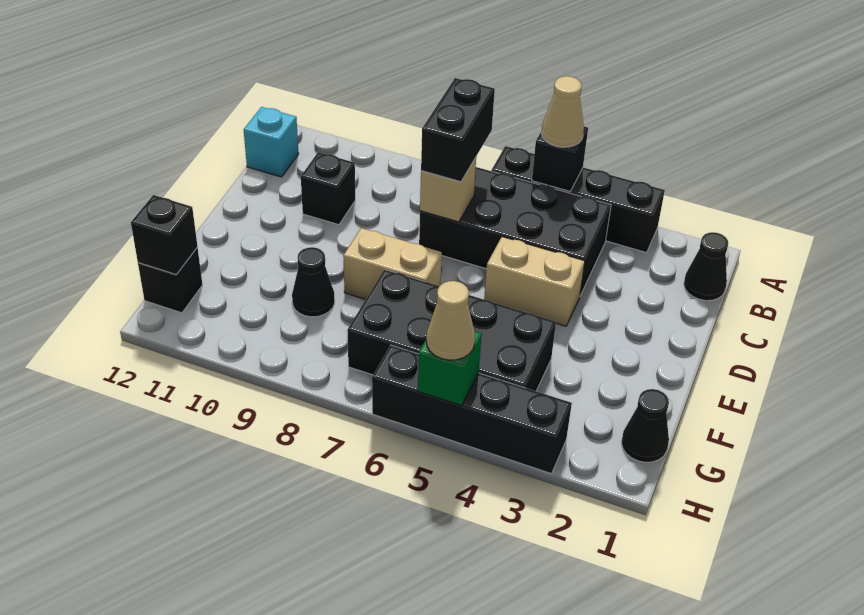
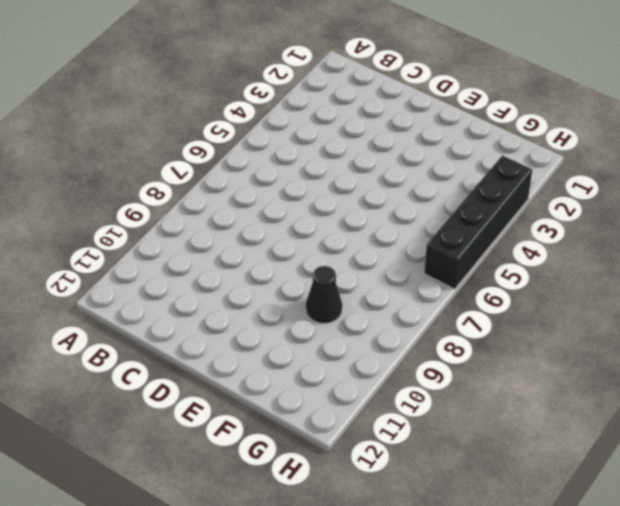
none -> black brick A3:A6 level 1
none -> black cone B1 level 1
none -> black brick B4:C7 level 1

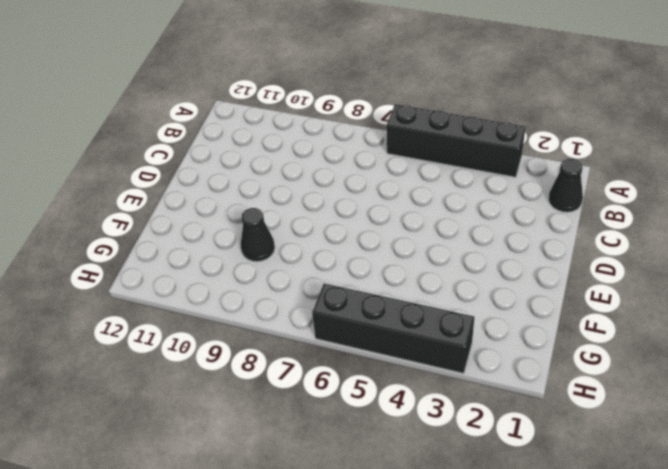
none -> black brick B4:C7 level 1
none -> cyan brick B12 level 1
none -> black brick C10 level 1

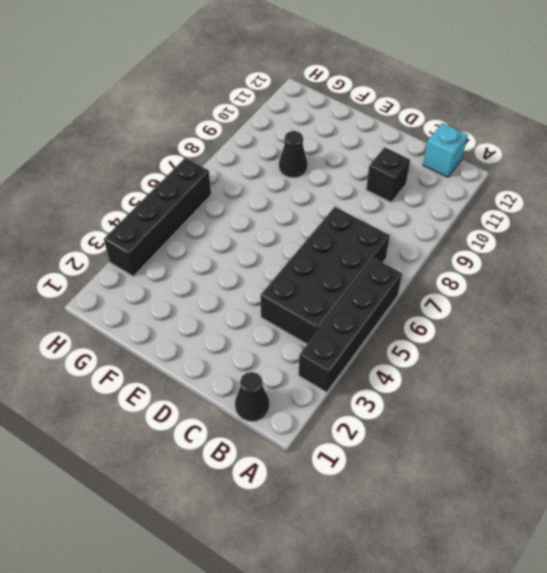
none -> tan brick D4:D5 level 1
none -> tan brick E7:E8 level 1
none -> black brick F4:G7 level 1

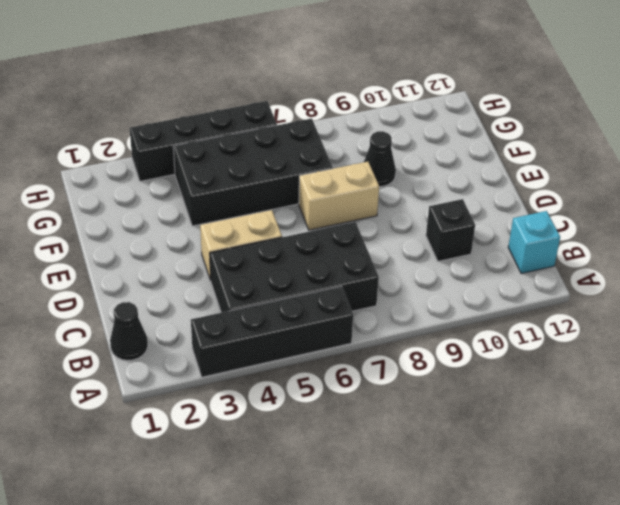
none -> black cone G1 level 1
none -> black brick G12 level 1
none -> black brick A5 level 2

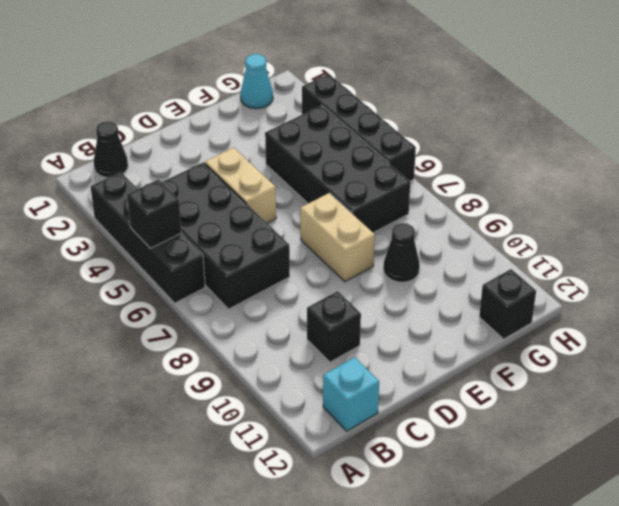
cyan cone G1 level 1 -> black cone G1 level 1
none -> tan brick C7 level 2
none -> black brick G12 level 2
none -> green brick H5 level 2

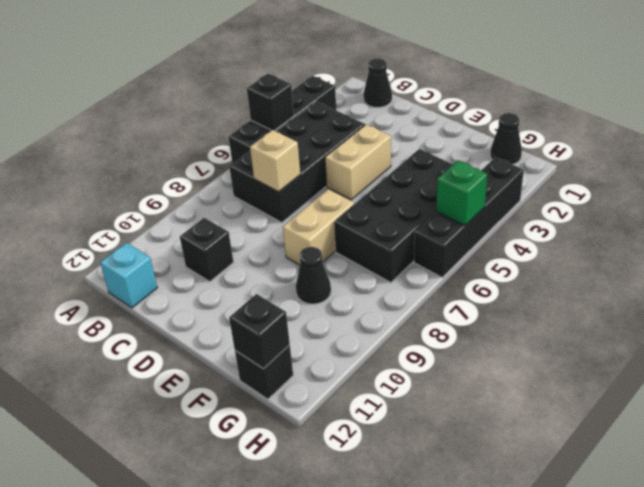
none -> tan cone A5 level 3
none -> black brick B7:C7 level 3
none -> tan cone H5 level 3

